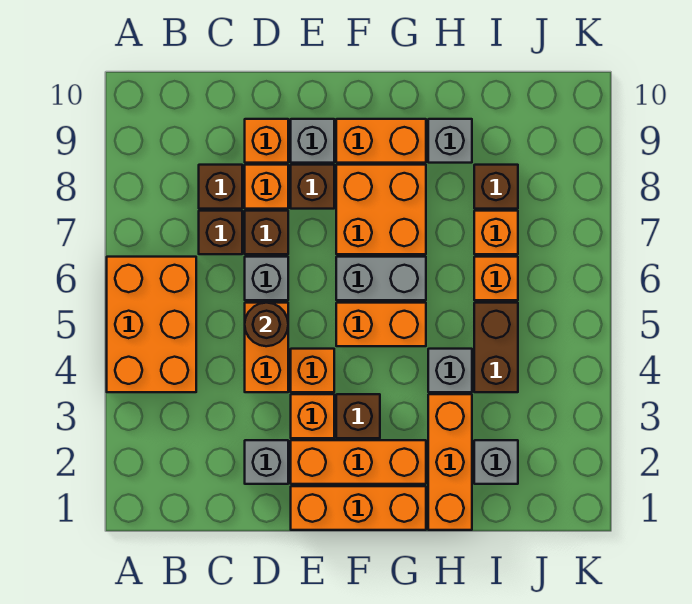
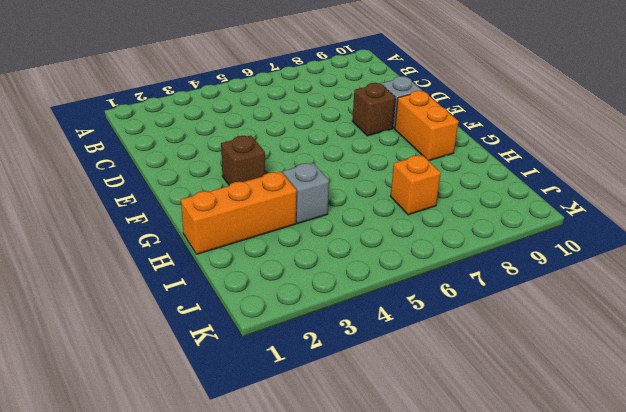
none -> orange brick A4:B6 level 1
none -> brown brick C7 level 1
none -> brown brick C8 level 1

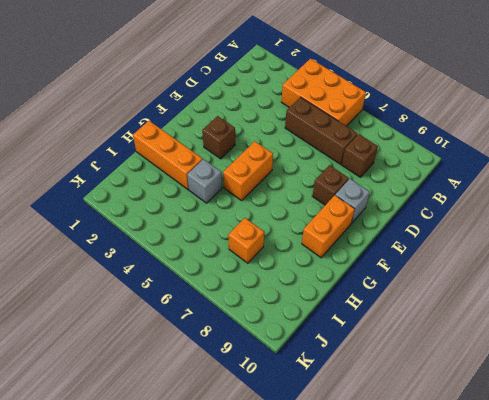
brown brick C5:C7 level 1 -> brown brick C7 level 1
none -> grey brick D2 level 1
none -> orange brick D4:D5 level 1
none -> grey brick D6 level 1

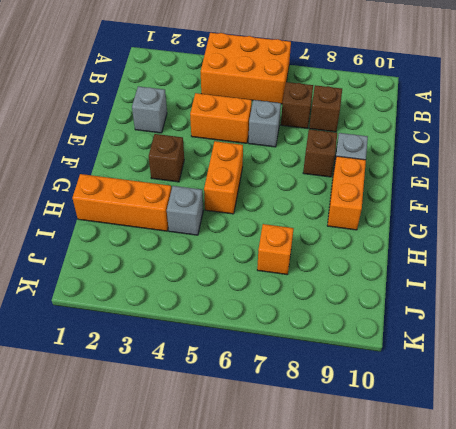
none -> brown brick D7 level 1
none -> orange brick D8 level 1
none -> orange brick D9 level 1

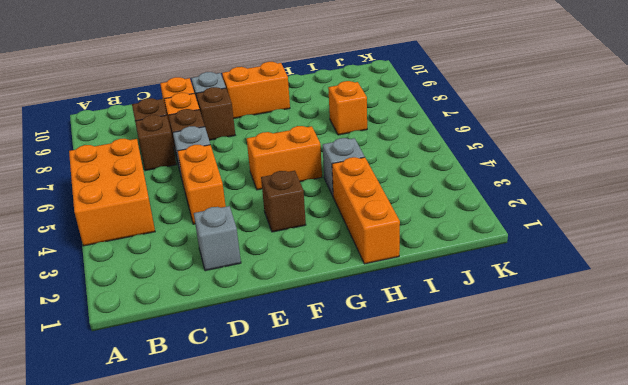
none -> orange brick E1:G1 level 1
none -> orange brick E2:G2 level 1
none -> orange brick E3 level 1

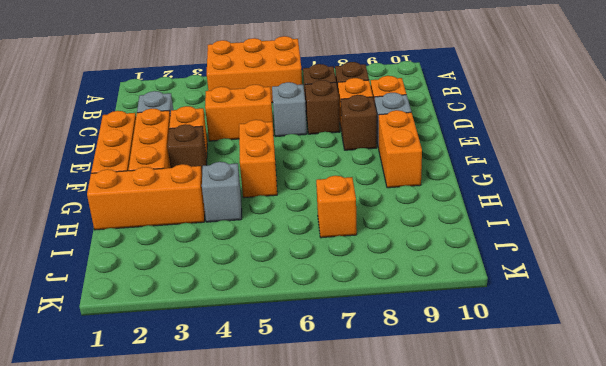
none -> orange brick E4 level 1
none -> grey brick F6:G6 level 1
none -> orange brick F7:G8 level 1

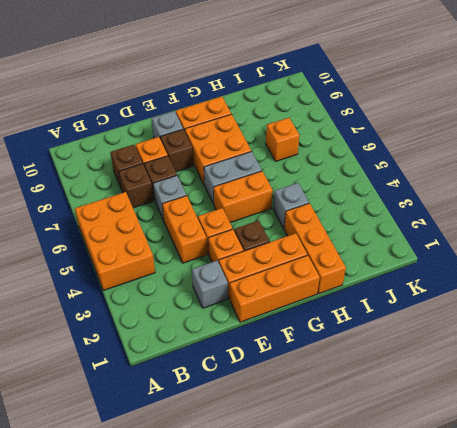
none -> orange brick D9 level 1
none -> grey brick H9 level 1
none -> grey brick I2 level 1

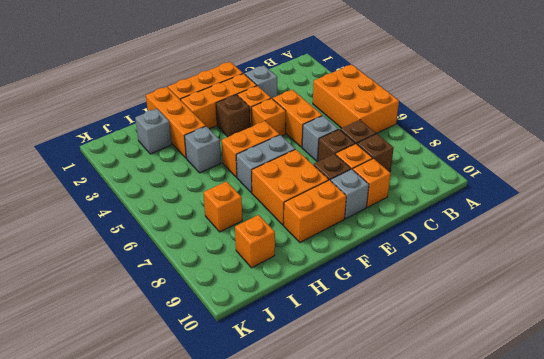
orange brick I9 level 1 -> orange brick I6 level 1
none -> grey brick H9 level 1
none -> brown brick I4:I5 level 1
none -> brown brick I8 level 1

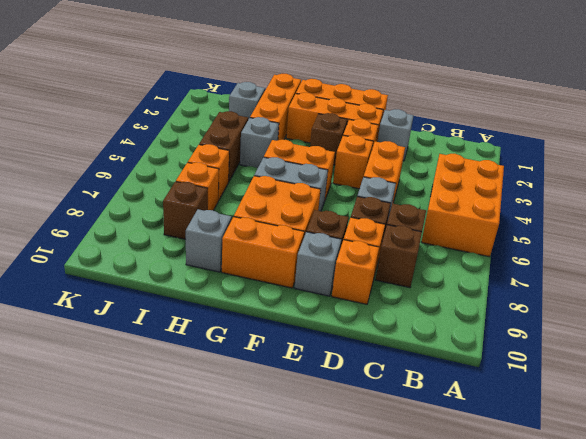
none -> brown round brick D5 level 2

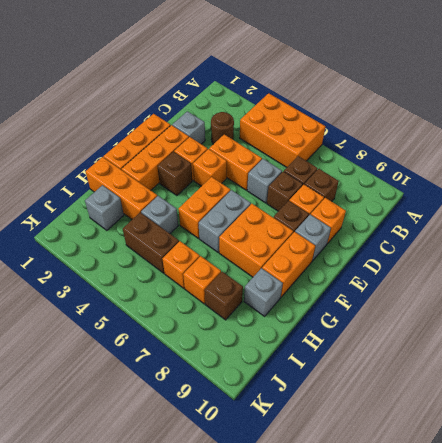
brown round brick C3 level 1 -> brown round brick D5 level 2

